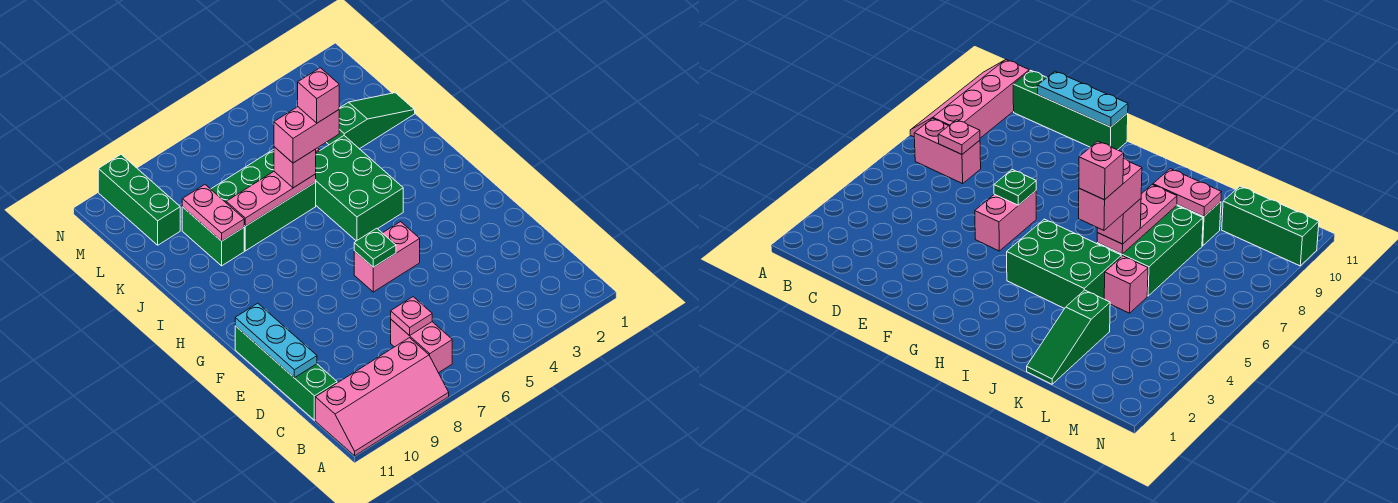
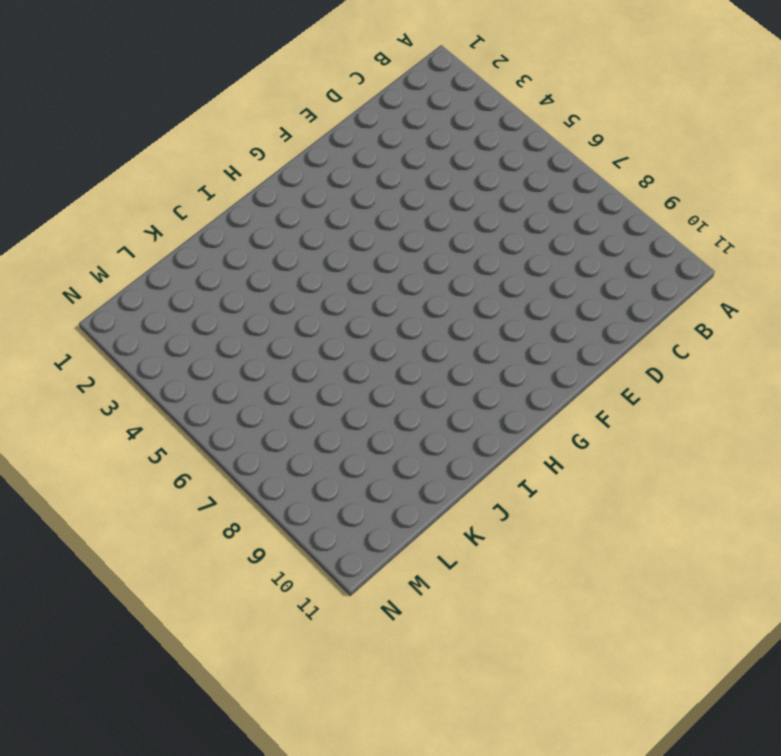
none -> pink slope A8:B11 level 1 top B
none -> pink brick B7:C7 level 1
none -> green brick C11:F11 level 1

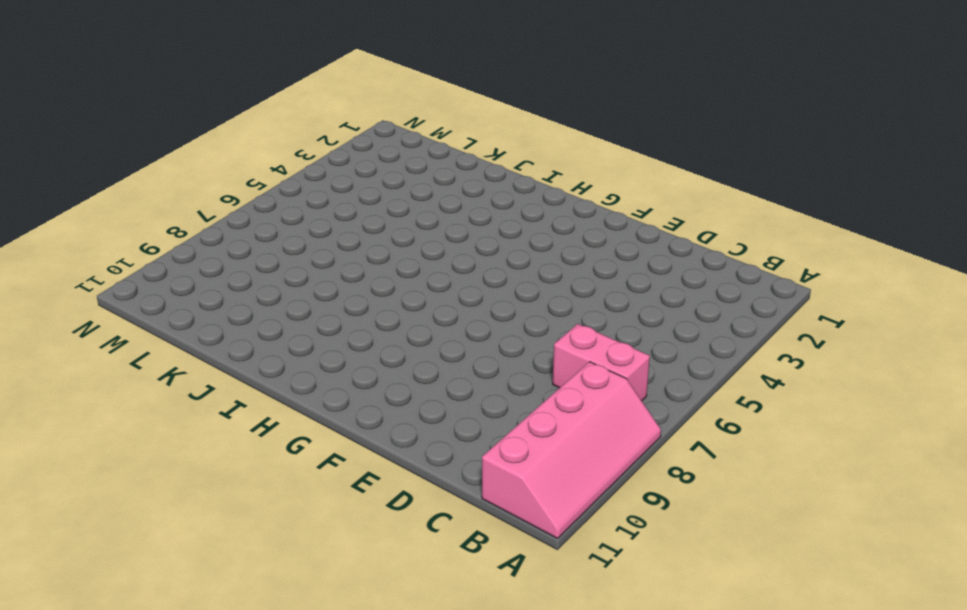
none -> green brick C11:F11 level 1
none -> pink brick F5:F6 level 1
none -> green brick H4:J5 level 1

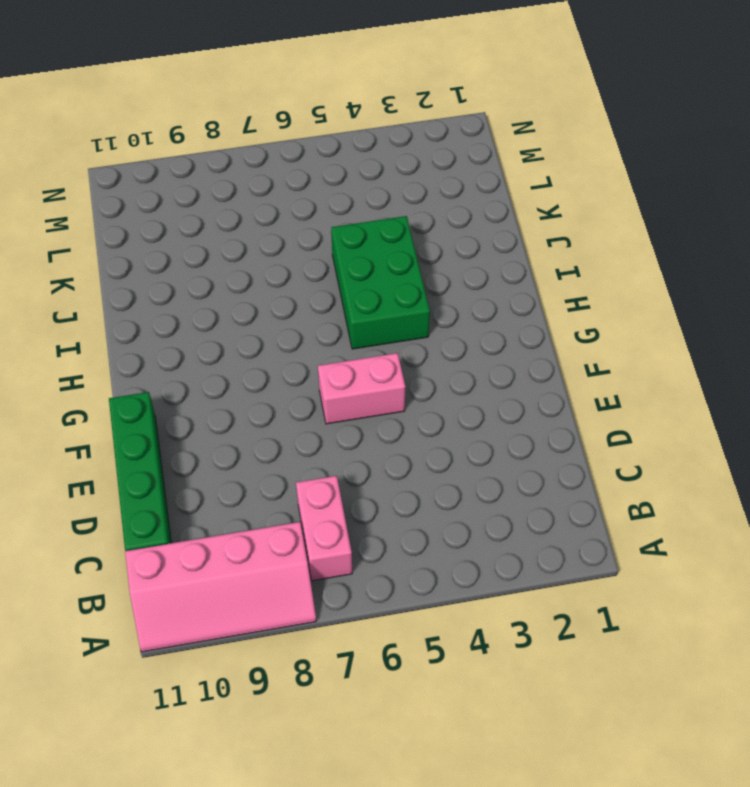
none -> green brick J6:K8 level 1
none -> green brick J9:K9 level 1
none -> green slope K1:K3 level 1 top 3

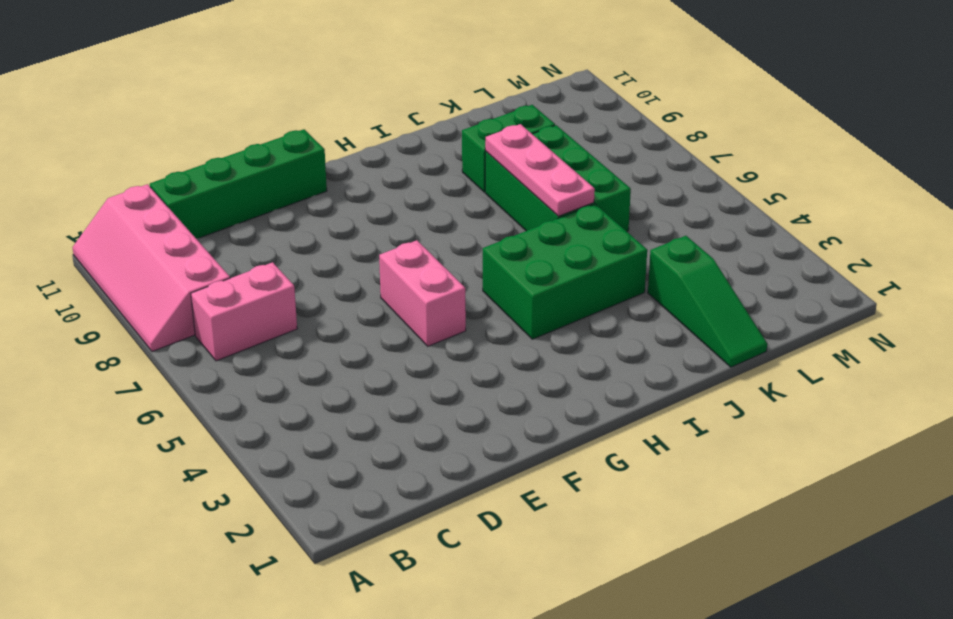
none -> pink brick K5 level 1
none -> green brick L10:N10 level 1
none -> pink plate C7 level 2

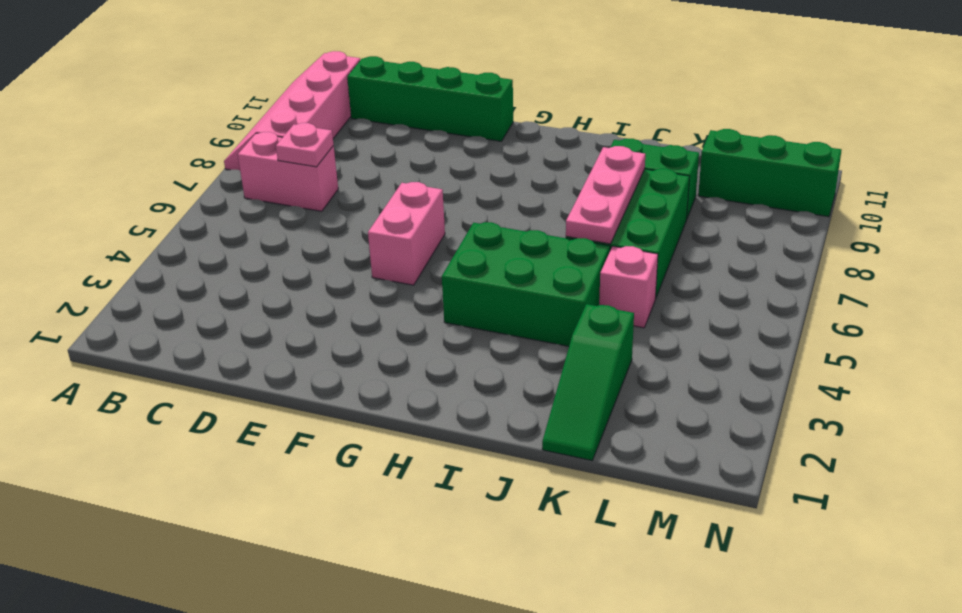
none -> cyan plate D11:F11 level 2
none -> green plate F6 level 2
none -> pink plate J9:K9 level 2

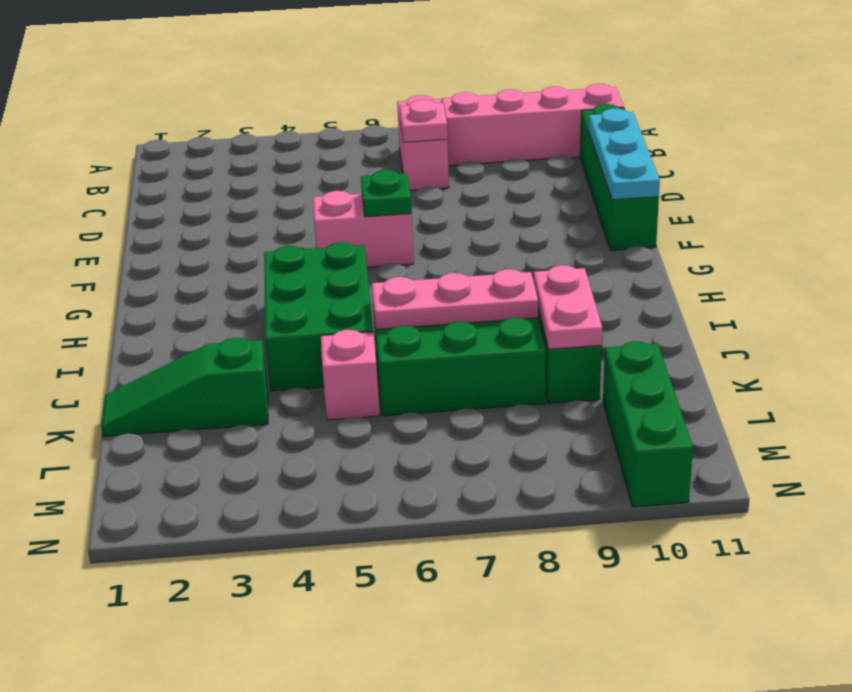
none -> pink brick J6 level 3
none -> pink brick J5:J6 level 4
none -> pink brick J5 level 5

